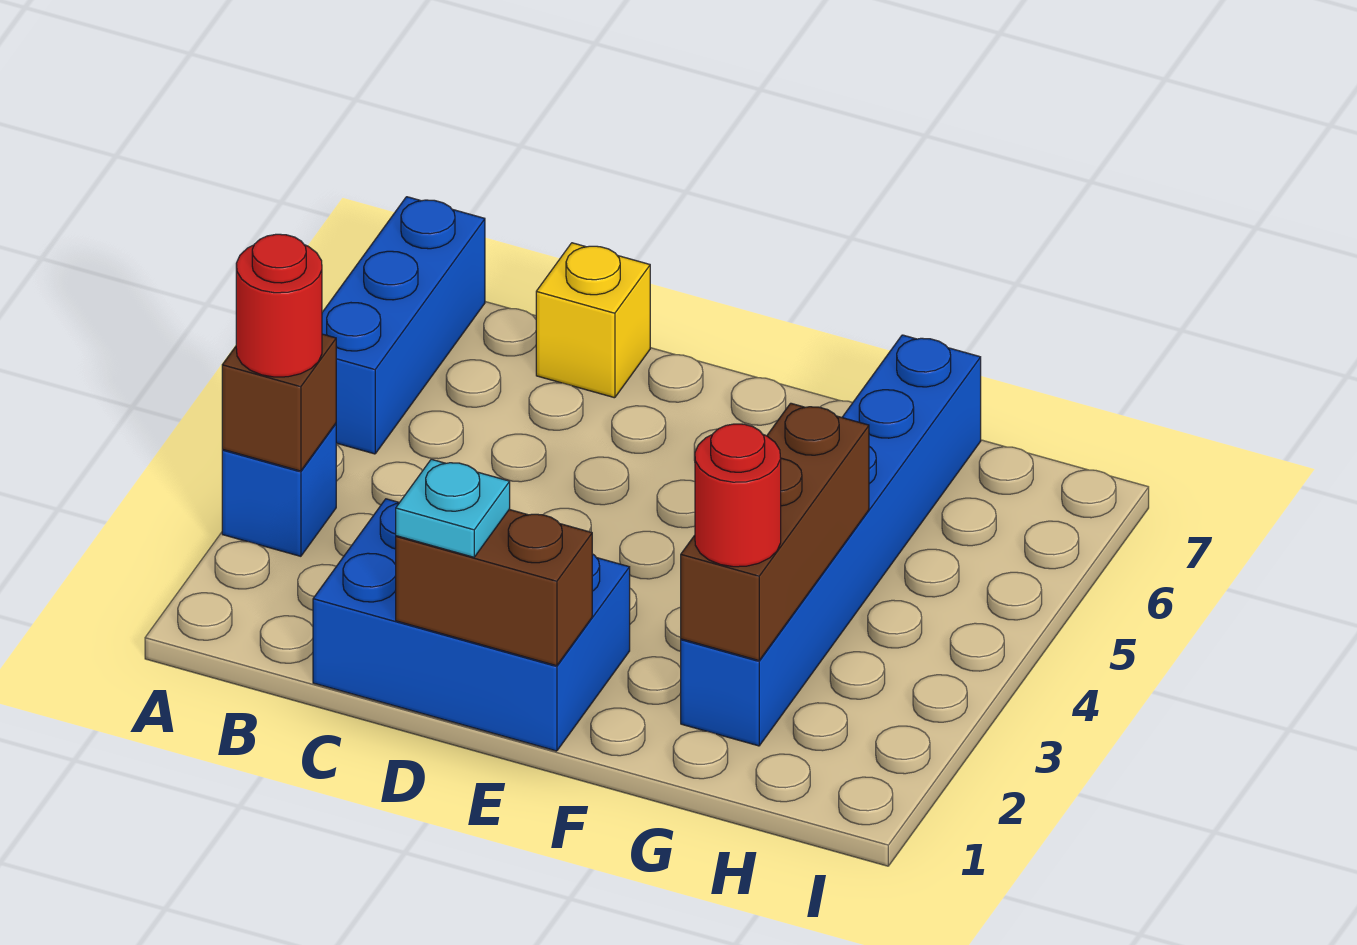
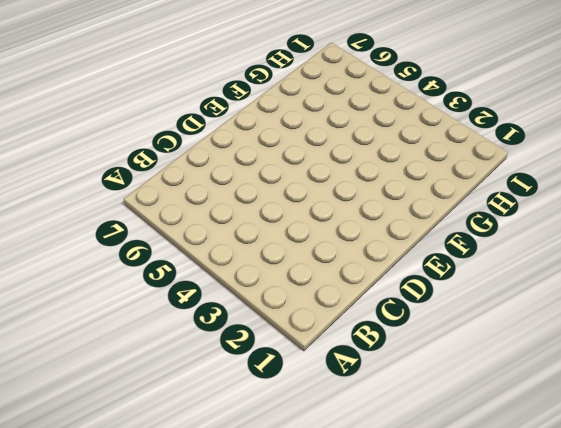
none -> blue brick A3 level 1
none -> blue brick A5:A7 level 1

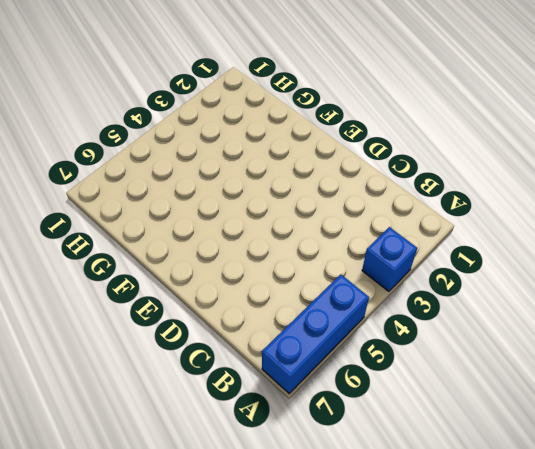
none -> blue brick C1:E2 level 1
none -> yellow brick C7 level 1

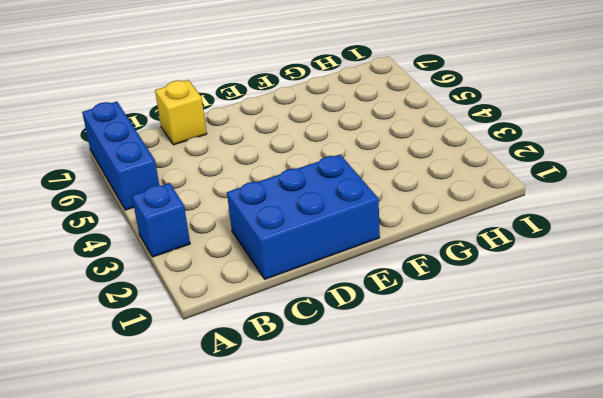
none -> blue brick G2:G7 level 1
none -> brown brick A3 level 2

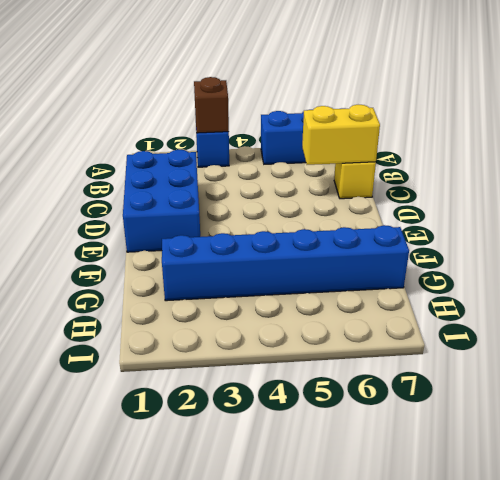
yellow brick C6:C7 level 2 -> none
none -> brown brick D1:E1 level 2
none -> brown brick G2:G4 level 2

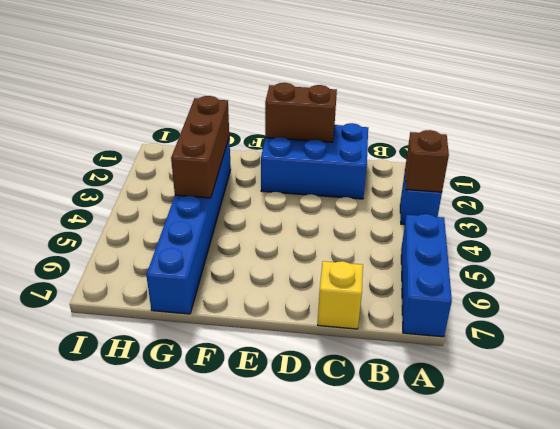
none -> red round brick A3 level 3
none -> cyan plate D1 level 3

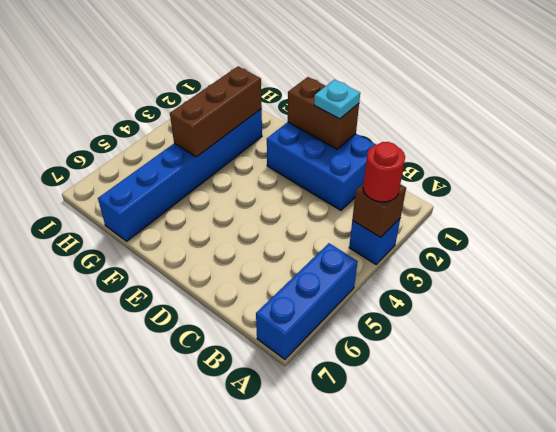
none -> yellow brick C7 level 1
none -> red round brick G2 level 3

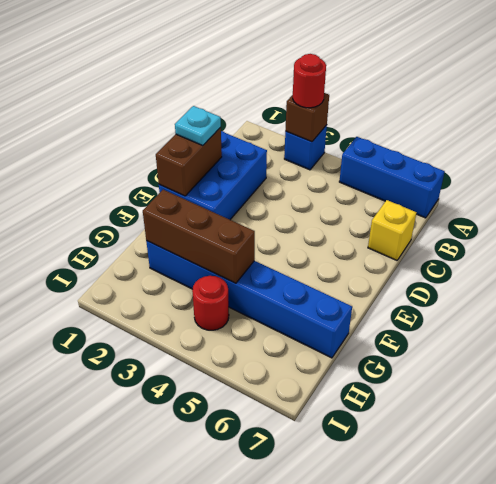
red round brick H4 level 1 -> red round brick G2 level 3

